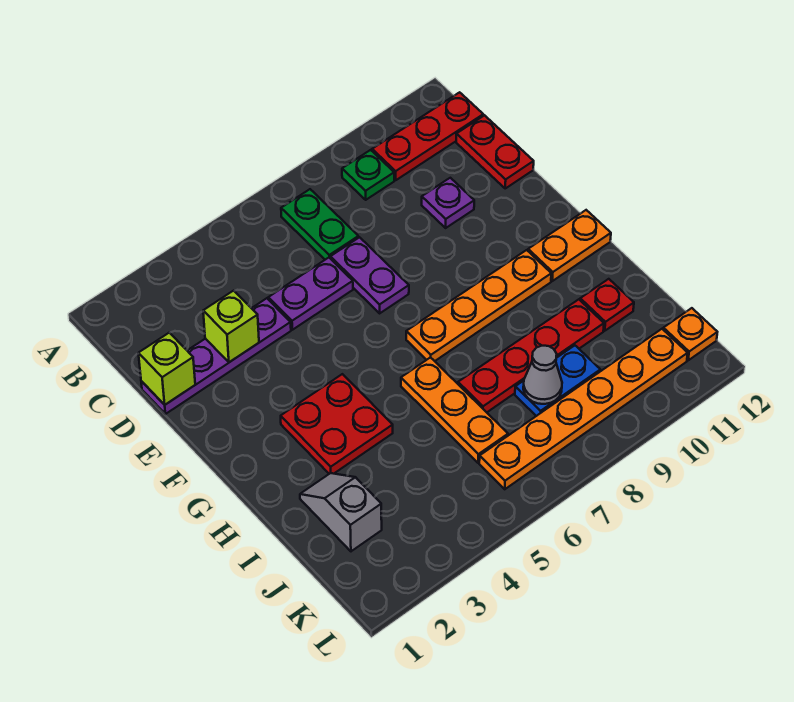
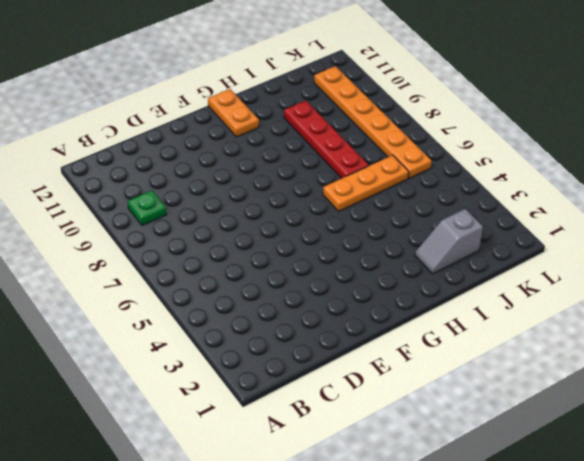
none -> green plate B7:C7 level 1
none -> red plate B10:B12 level 1
none -> red plate C12:D12 level 1

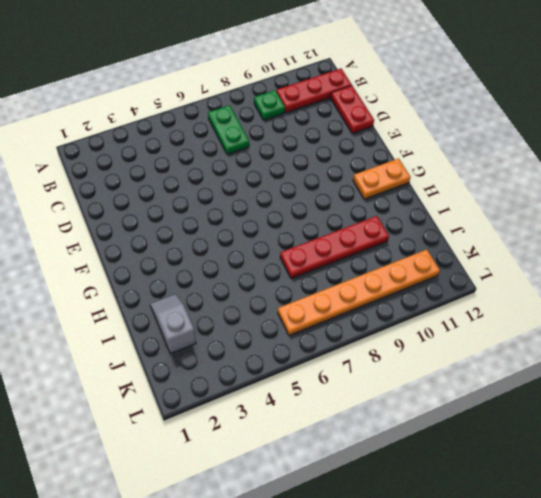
none -> purple plate D1:D4 level 1
none -> purple plate D5:D6 level 1
none -> purple plate D7:E7 level 1

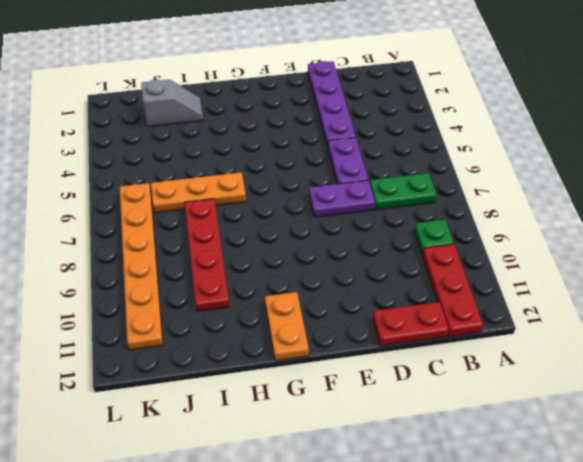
none -> purple plate D10 level 1
none -> red plate G3:H4 level 1
none -> orange plate G7:G10 level 1

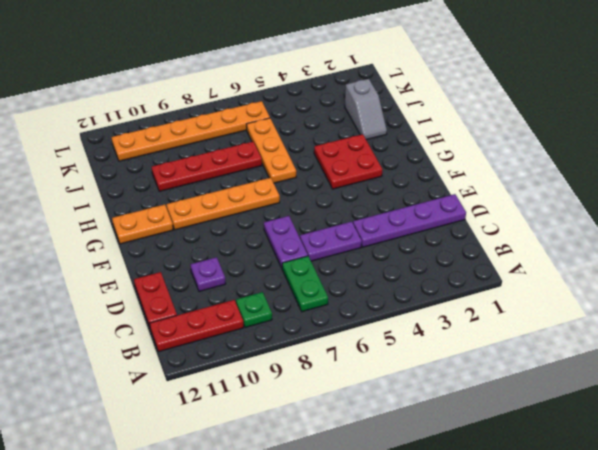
none -> red plate I11 level 1
none -> blue plate J8:J9 level 1
none -> orange plate K12 level 1

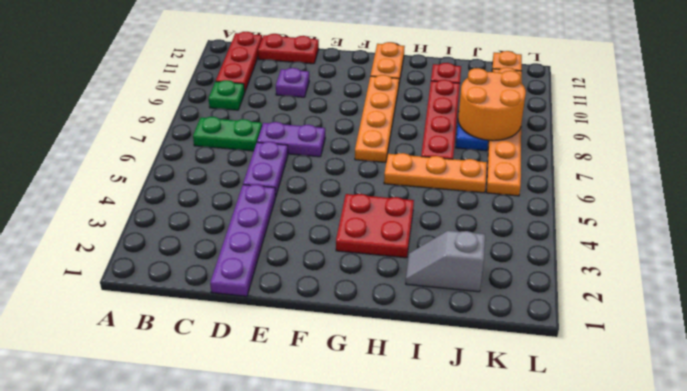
orange round brick J8:K9 level 2 -> grey cone J8 level 2
none -> lime brick D1 level 2
none -> lime brick D3 level 2

